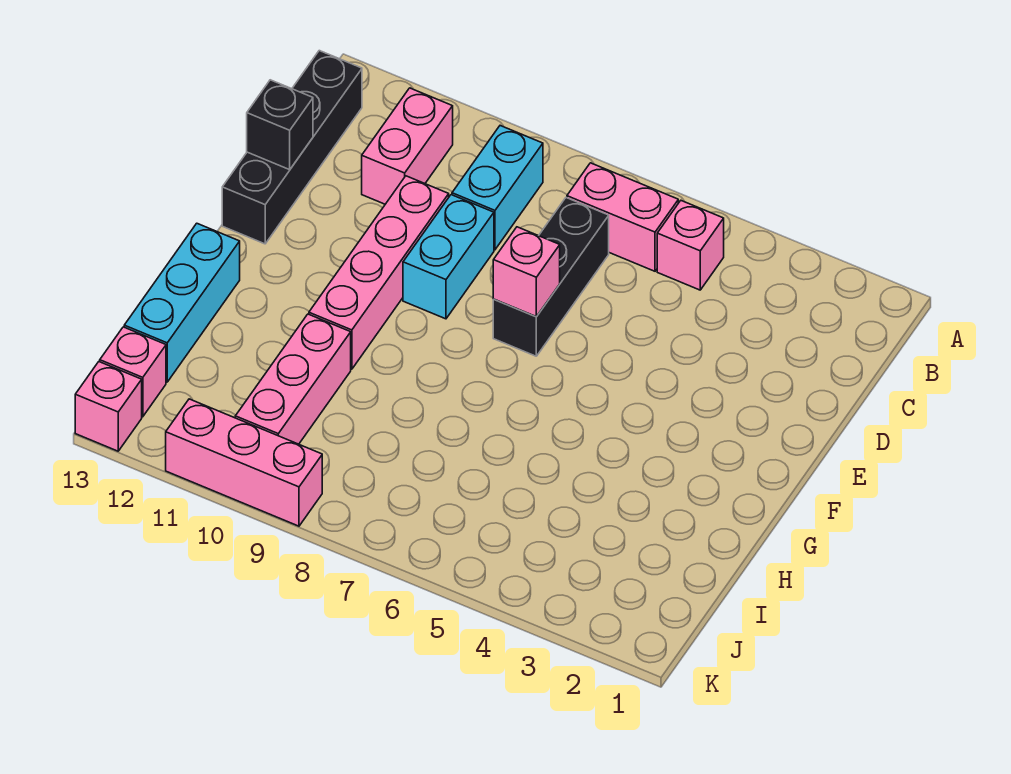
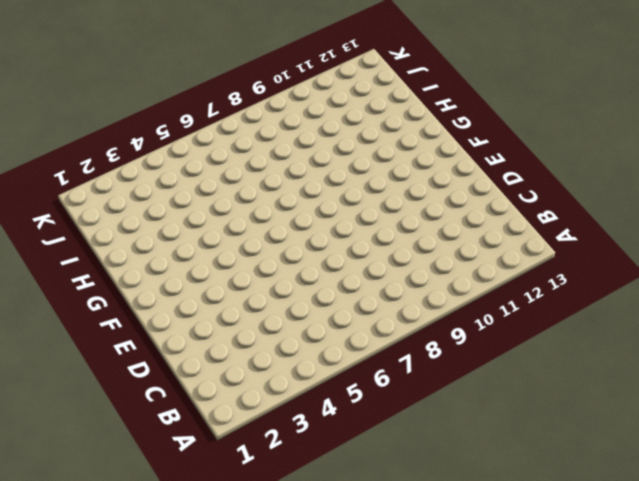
none -> pink brick B5 level 1
none -> pink brick B6:B7 level 1
none -> cyan brick B9:C9 level 1

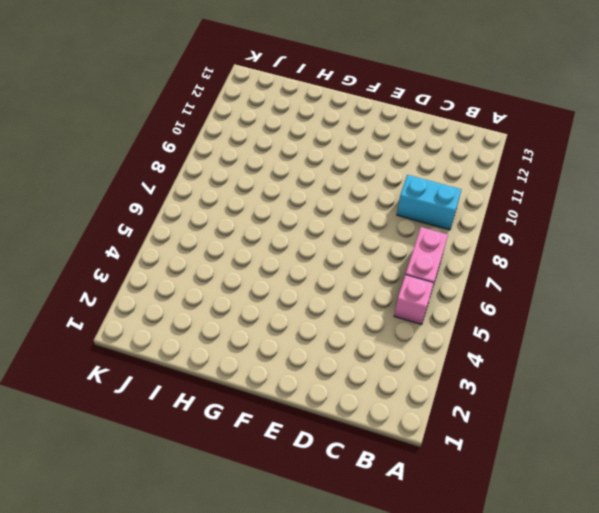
none -> pink brick B11:C11 level 1
none -> black brick B13:E13 level 1
none -> black brick C7:E7 level 1

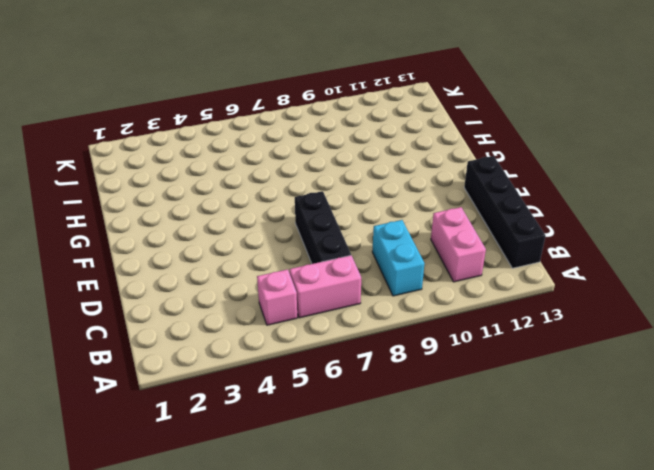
none -> cyan brick D9:E9 level 1
none -> pink brick D10:G10 level 1
none -> cyan brick G13:I13 level 1

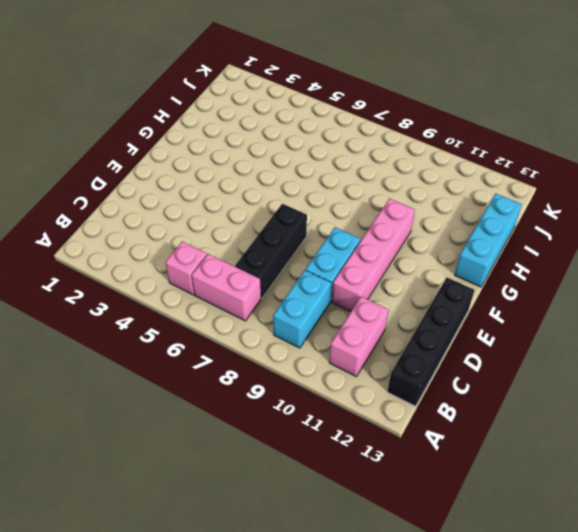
none -> pink brick H10:J10 level 1
none -> pink brick J13 level 1
none -> pink brick K9:K11 level 1

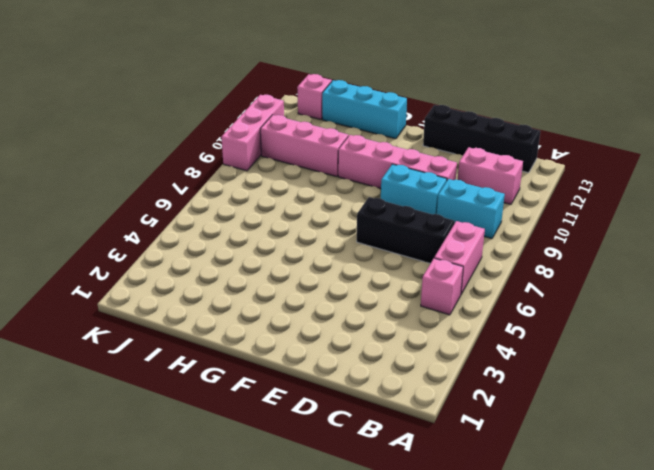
none -> pink brick K13 level 1
none -> black brick D13 level 2
none -> pink brick E7 level 2

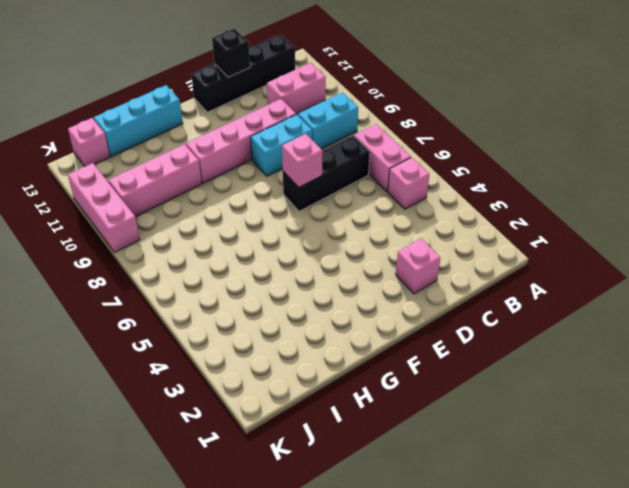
pink brick D2 level 1 -> pink brick K13 level 1

